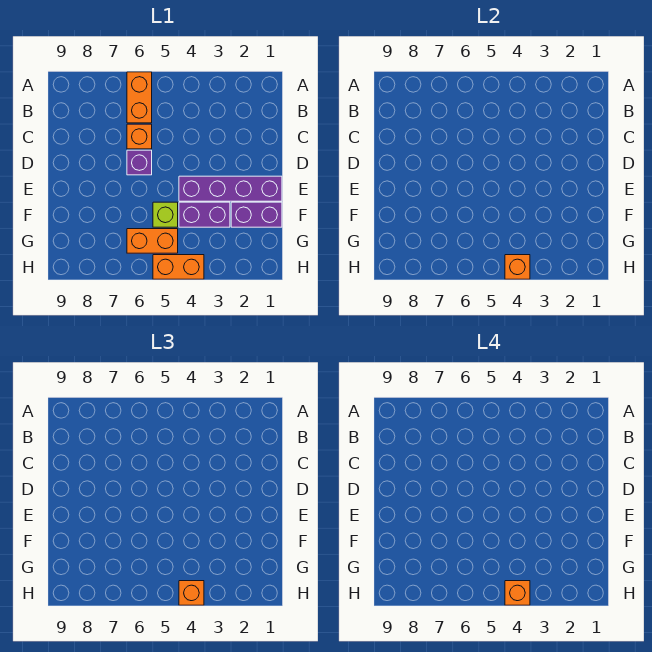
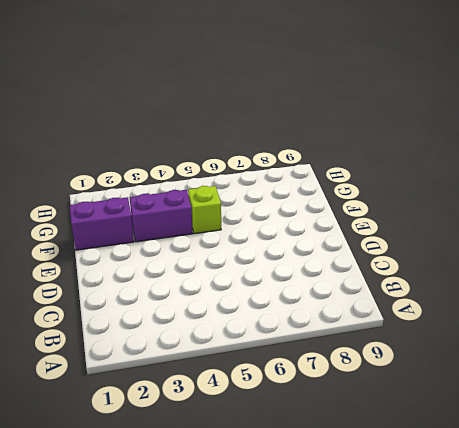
none -> orange brick A6:B6 level 1
none -> orange brick C6 level 1
none -> purple brick D6 level 1

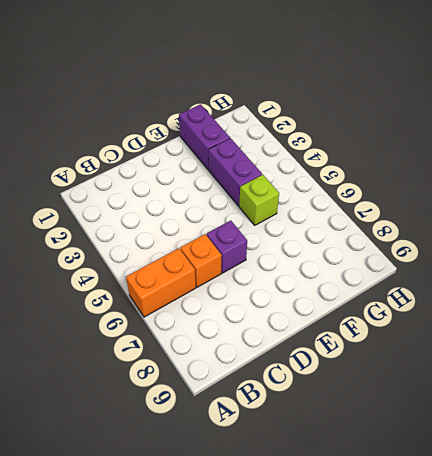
none -> purple brick E1:E4 level 1
none -> orange brick G5:G6 level 1
none -> orange brick H4:H5 level 1

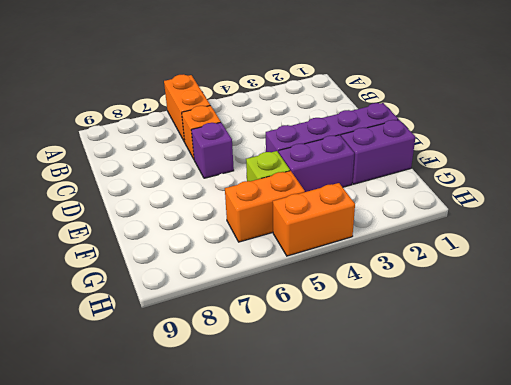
none -> orange brick H4 level 2
none -> orange brick H4 level 3
none -> orange brick H4 level 4

